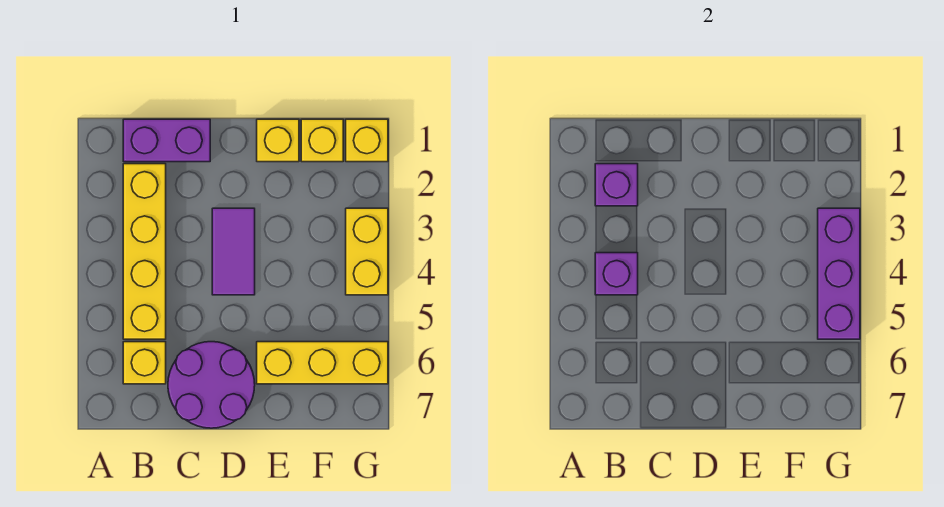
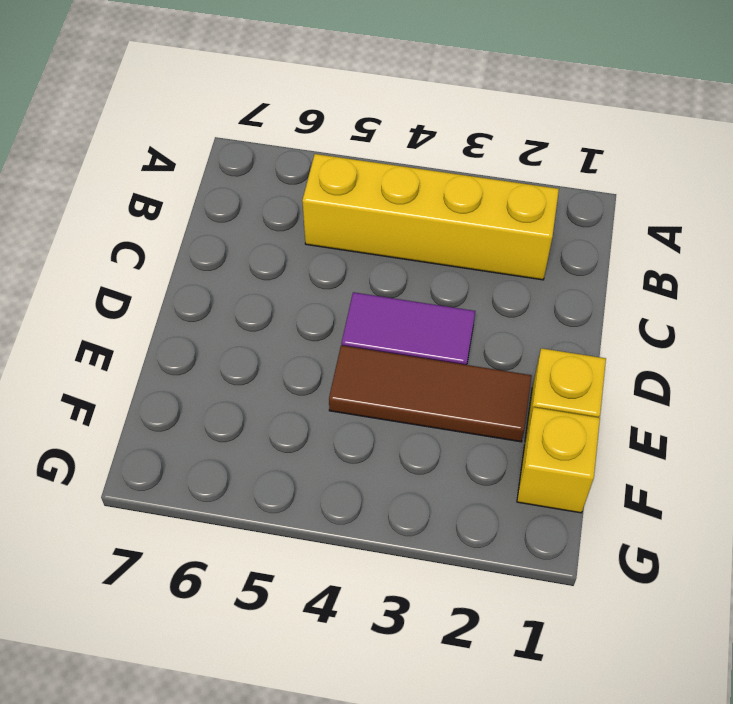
brown tile E2:E4 level 1 -> none
none -> purple brick B1:C1 level 1
none -> yellow brick B6 level 1
none -> purple round brick C6:D7 level 1

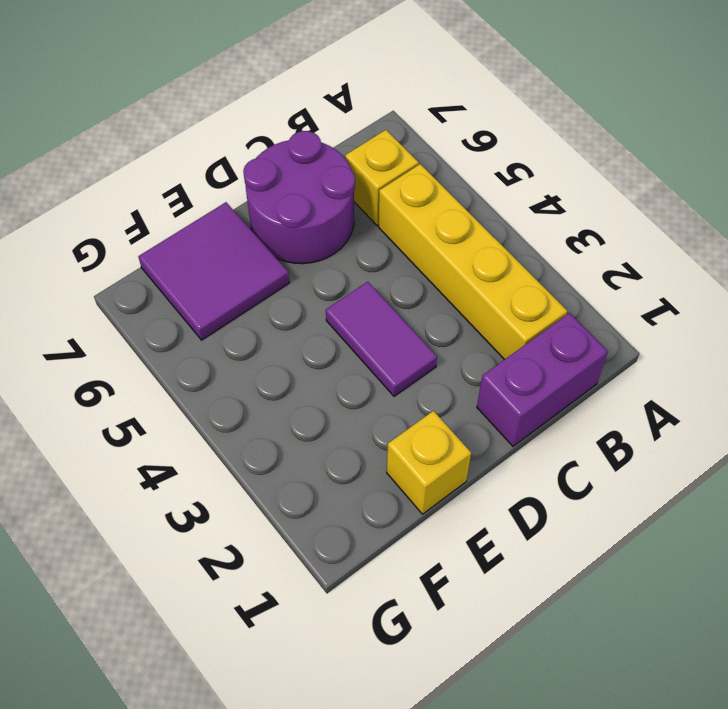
purple tile E6:F7 level 1 -> yellow brick E6:G6 level 1
none -> yellow brick F1 level 1
none -> yellow brick G1 level 1
none -> yellow brick G3:G4 level 1

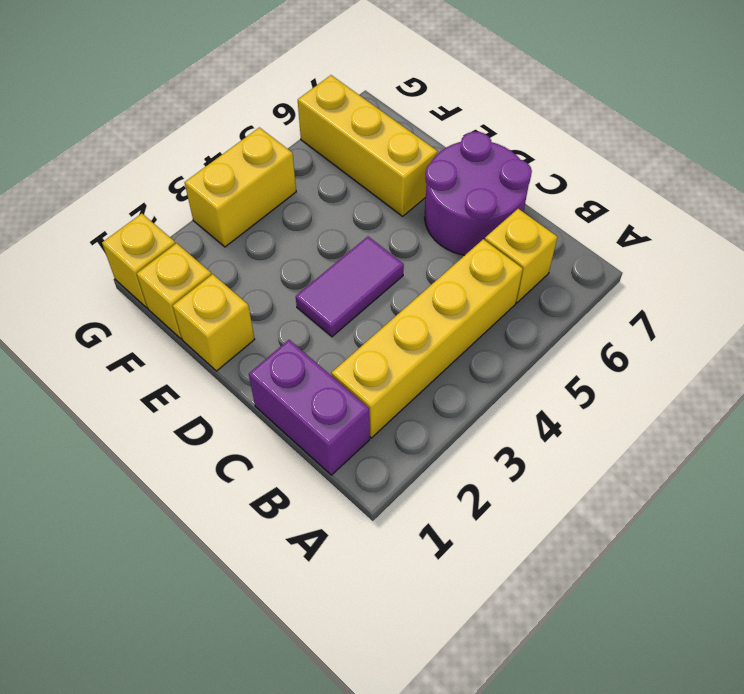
none -> purple brick B2 level 2
none -> purple brick B4 level 2
none -> purple brick G3:G5 level 2

